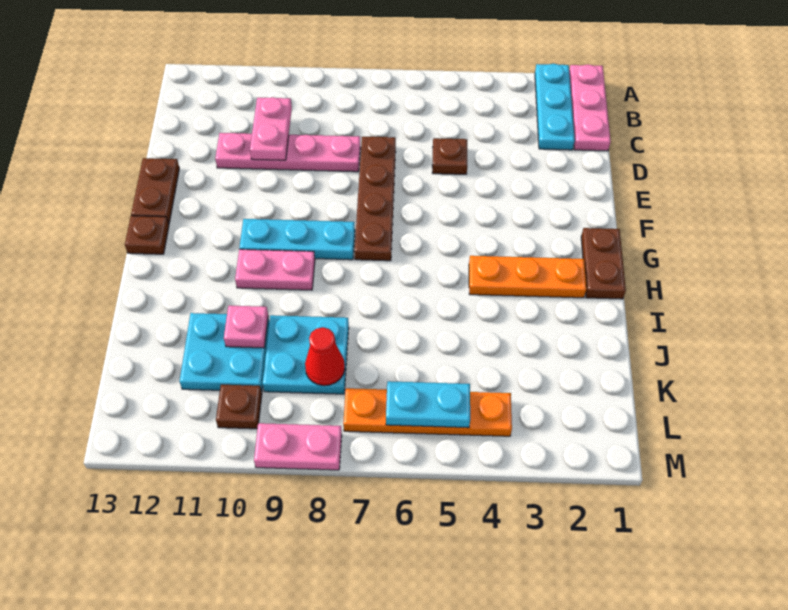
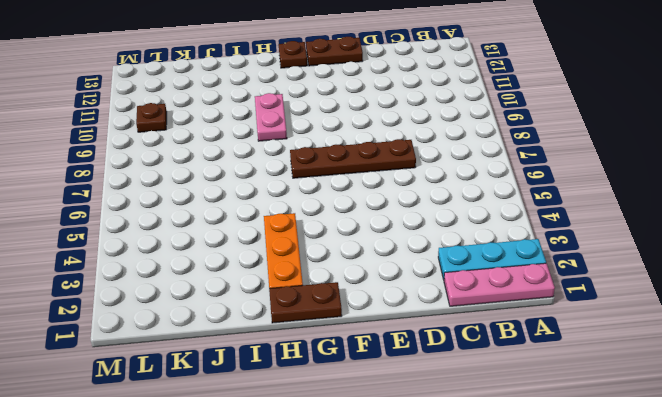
none -> brown plate D5 level 1
none -> pink plate D8:D11 level 1
none -> cyan plate G8:G10 level 1

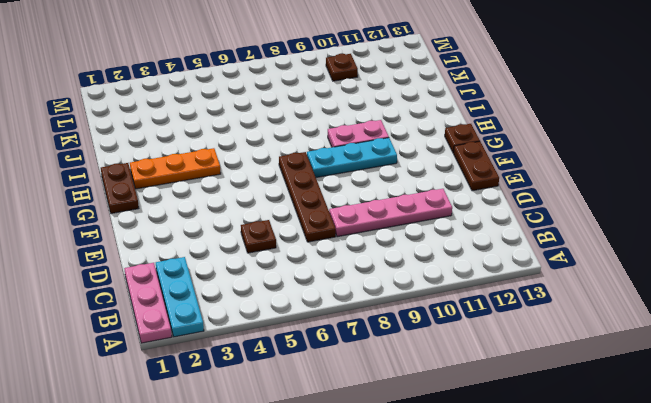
none -> cyan plate J8:K9 level 1
none -> cyan plate J10:K11 level 1
none -> orange plate L4:L7 level 1

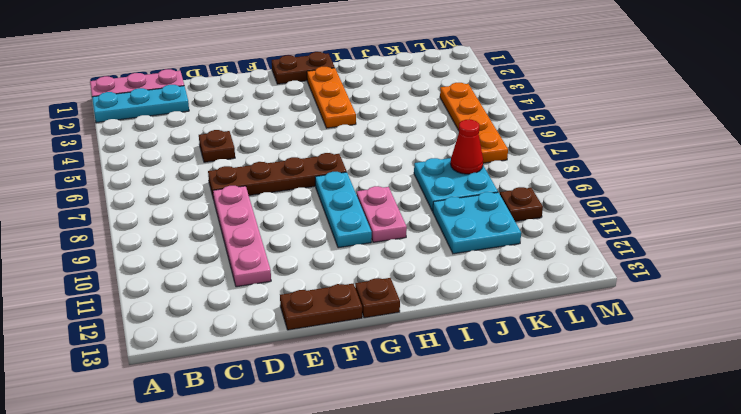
none -> pink plate M8:M9 level 1
none -> pink plate C10:D10 level 2
none -> pink plate J10 level 2

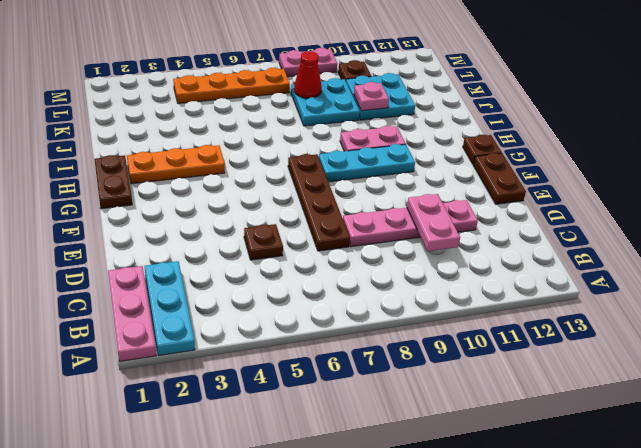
none -> cyan plate L5:L6 level 2

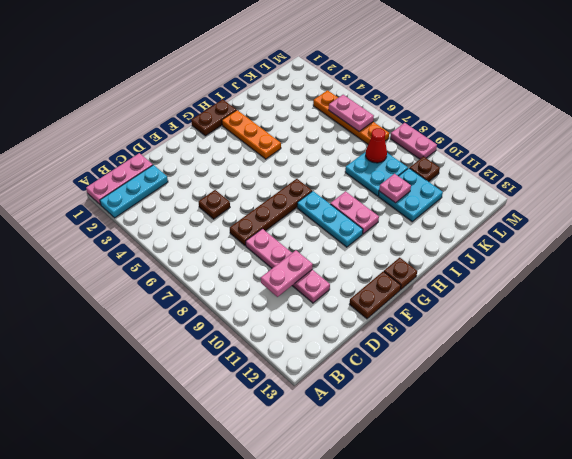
pink plate L5:L6 level 2 -> cyan plate L5:L6 level 2

